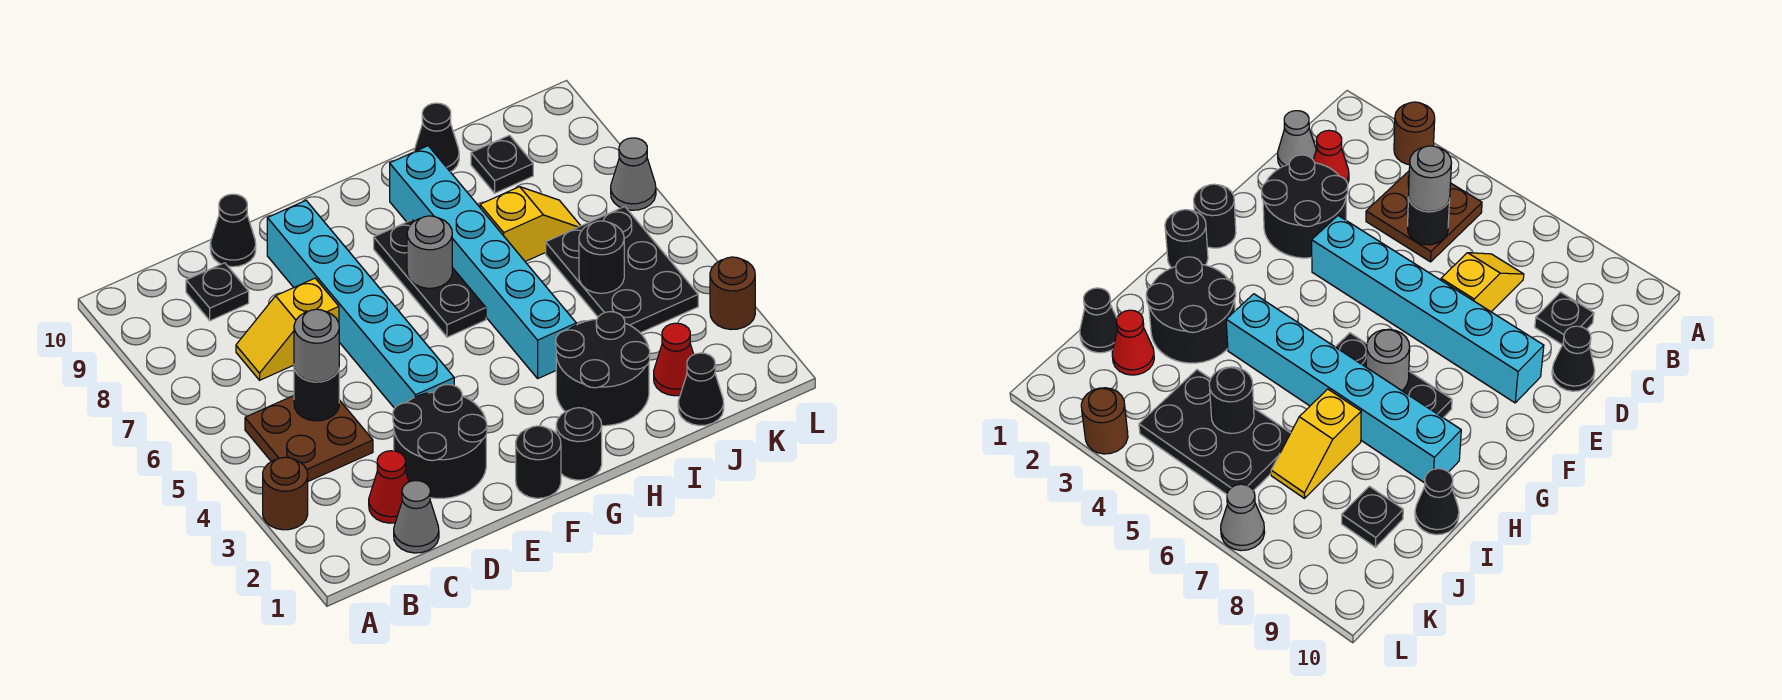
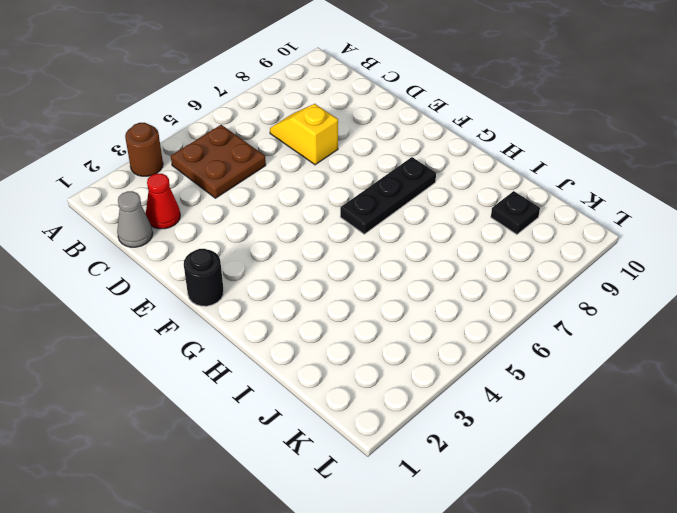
none -> black plate C9 level 1
none -> black round brick D2:E3 level 1
none -> black cone D10 level 1

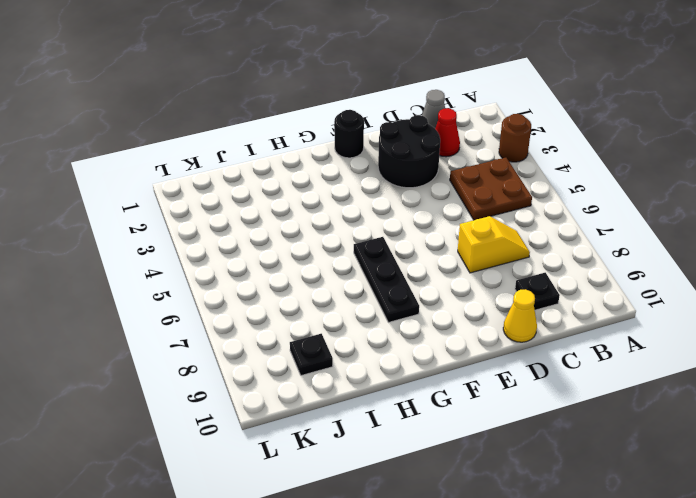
yellow cone D10 level 1 -> black cone D10 level 1
none -> cyan brick E4:E9 level 1
none -> black round brick G1 level 1
none -> black round brick H2:I3 level 1

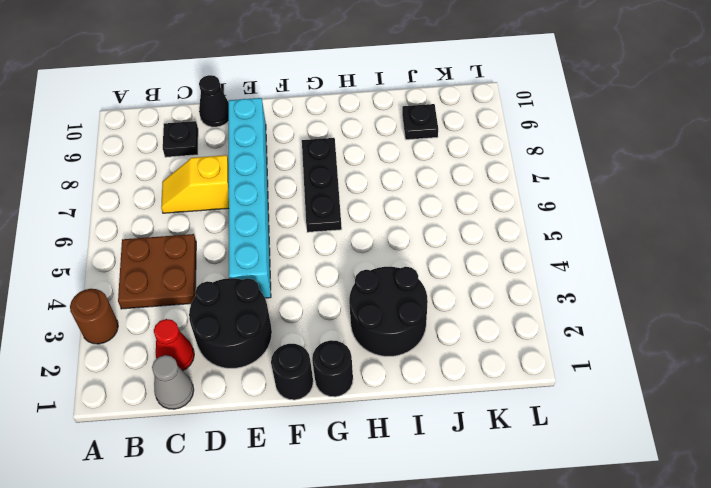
none -> cyan brick H4:H9 level 1
none -> yellow slope I7:J7 level 1 top I
none -> black cone I10 level 1

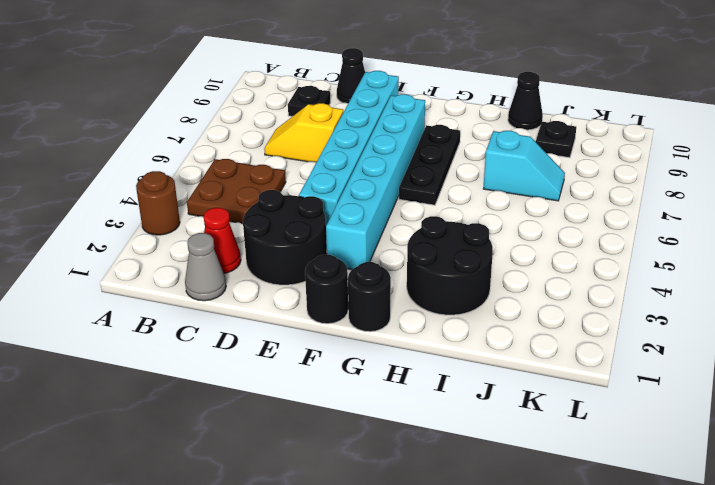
cyan brick F3:F8 level 1 -> cyan brick H4:H9 level 1
cyan slope I7:J7 level 1 top I -> yellow slope I7:J7 level 1 top I
none -> black cone J1 level 1
none -> red cone J2 level 1
none -> black plate J4:K6 level 1

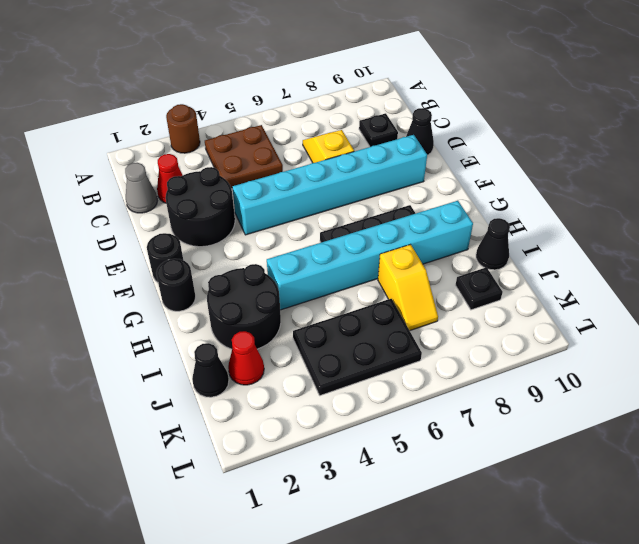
none -> brown round brick L3 level 1
none -> grey cone L7 level 1
none -> black round brick C5 level 2

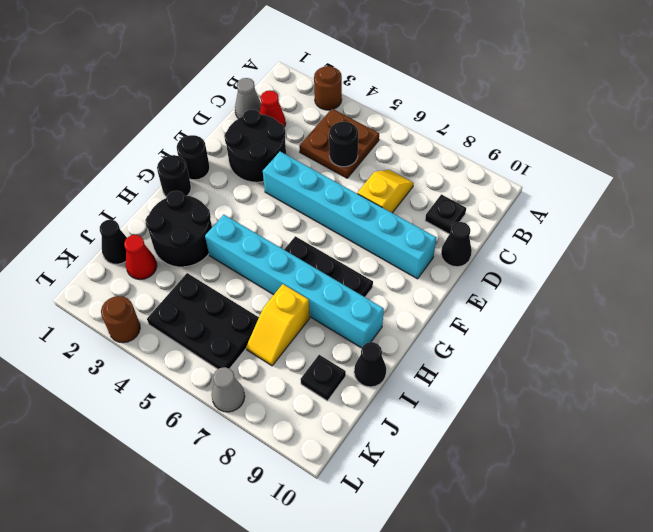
none -> grey round brick G7 level 2
none -> black round brick J5 level 2
none -> grey round brick C5 level 3

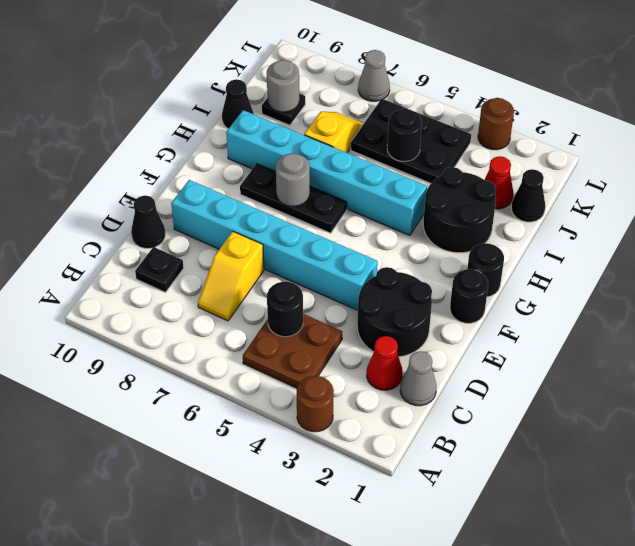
grey round brick J9 level 2 -> grey round brick C5 level 3

